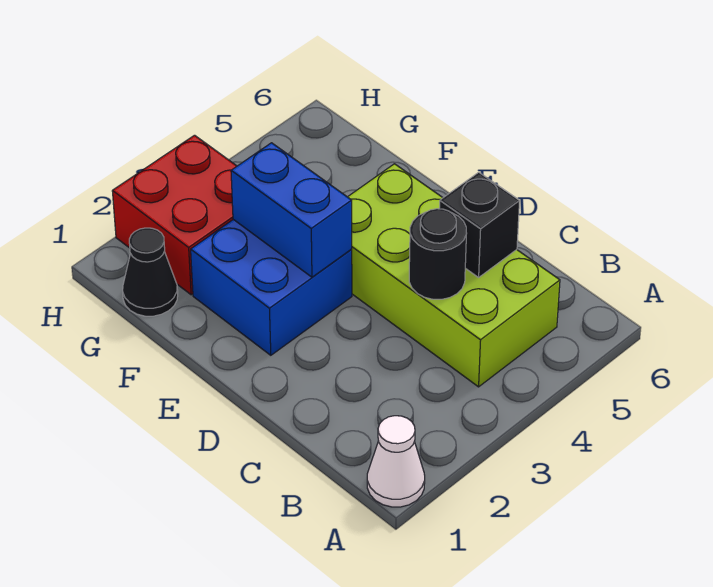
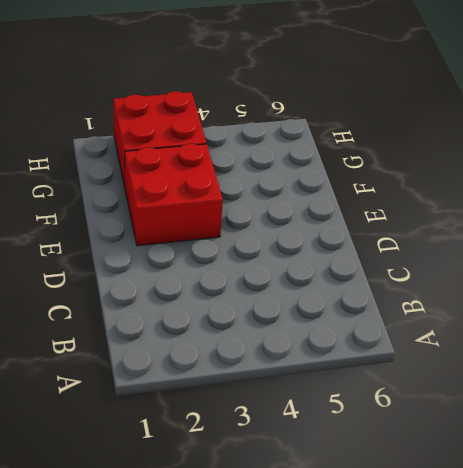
red brick E2:F3 level 1 -> blue brick E2:F3 level 1
none -> white cone A1 level 1
none -> lime brick B4:E5 level 1

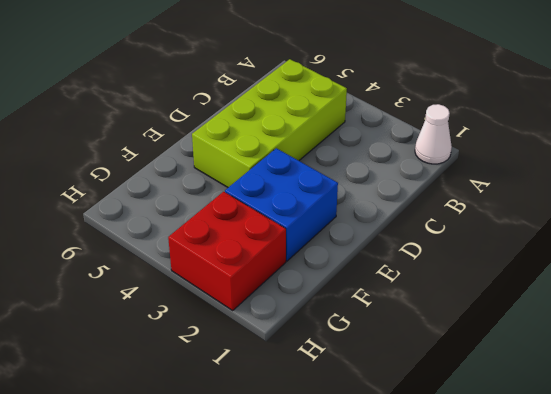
none -> black cone G1 level 1
none -> black round brick C4 level 2

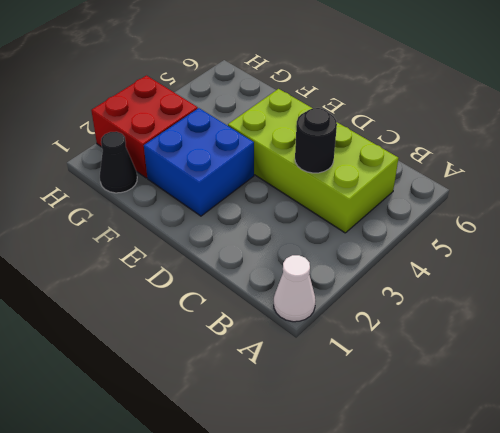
none -> black brick C5 level 2
none -> blue brick E3:F3 level 2

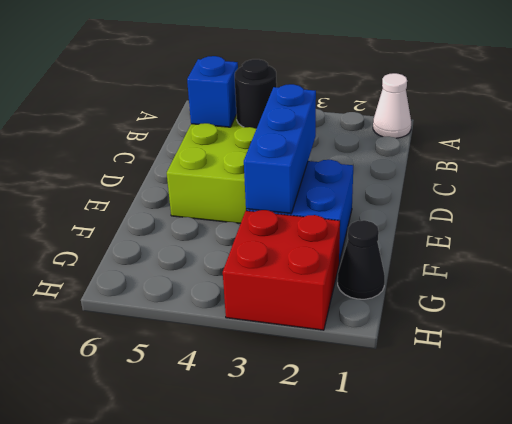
blue brick C5 level 2 -> black brick C5 level 2
blue brick D3:F3 level 2 -> blue brick E3:F3 level 2

